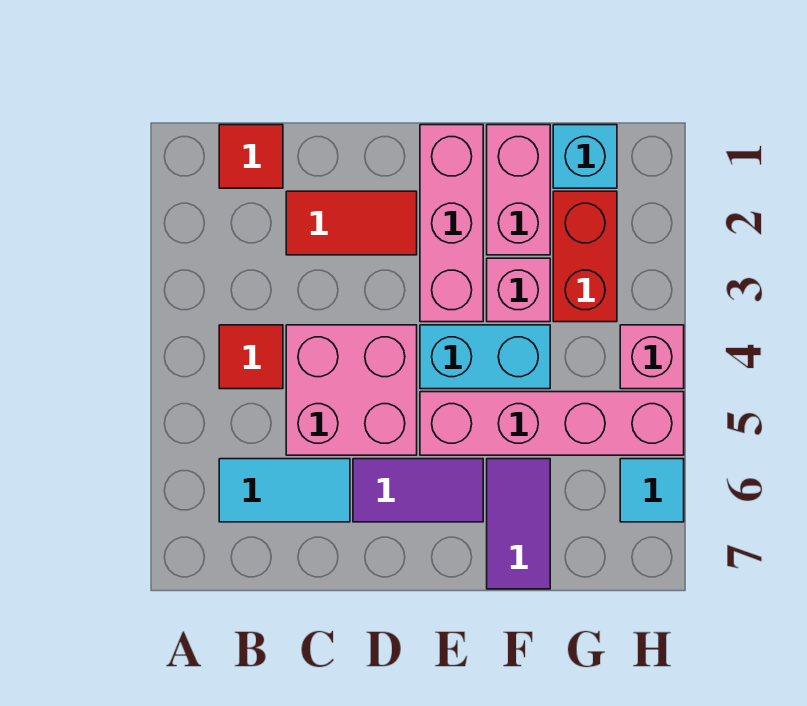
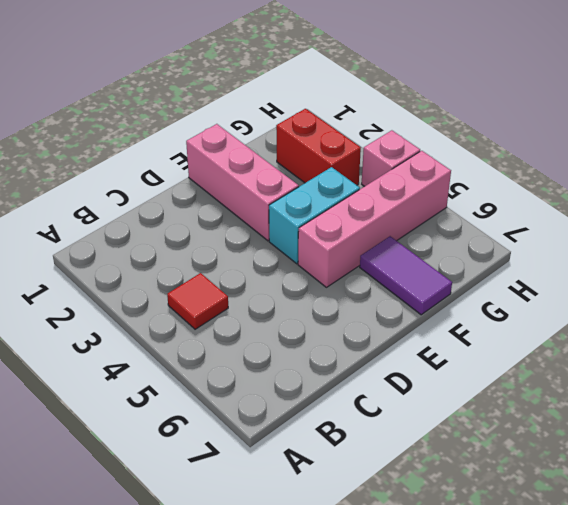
none -> red tile B1 level 1
none -> cyan tile B6:C6 level 1
none -> red tile C2:D2 level 1

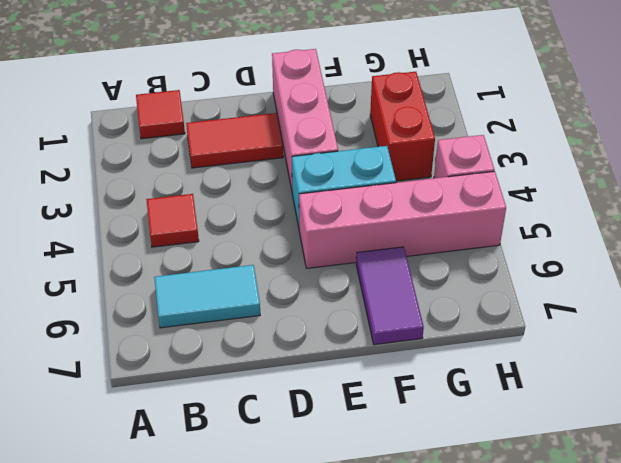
none -> pink brick C4:D5 level 1
none -> purple tile D6:E6 level 1
none -> pink brick F1:F2 level 1

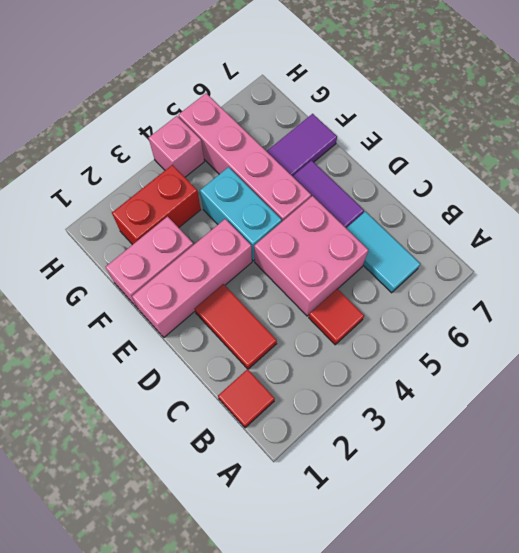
none -> pink brick F3 level 1
none -> cyan brick G1 level 1
none -> cyan tile H6 level 1

